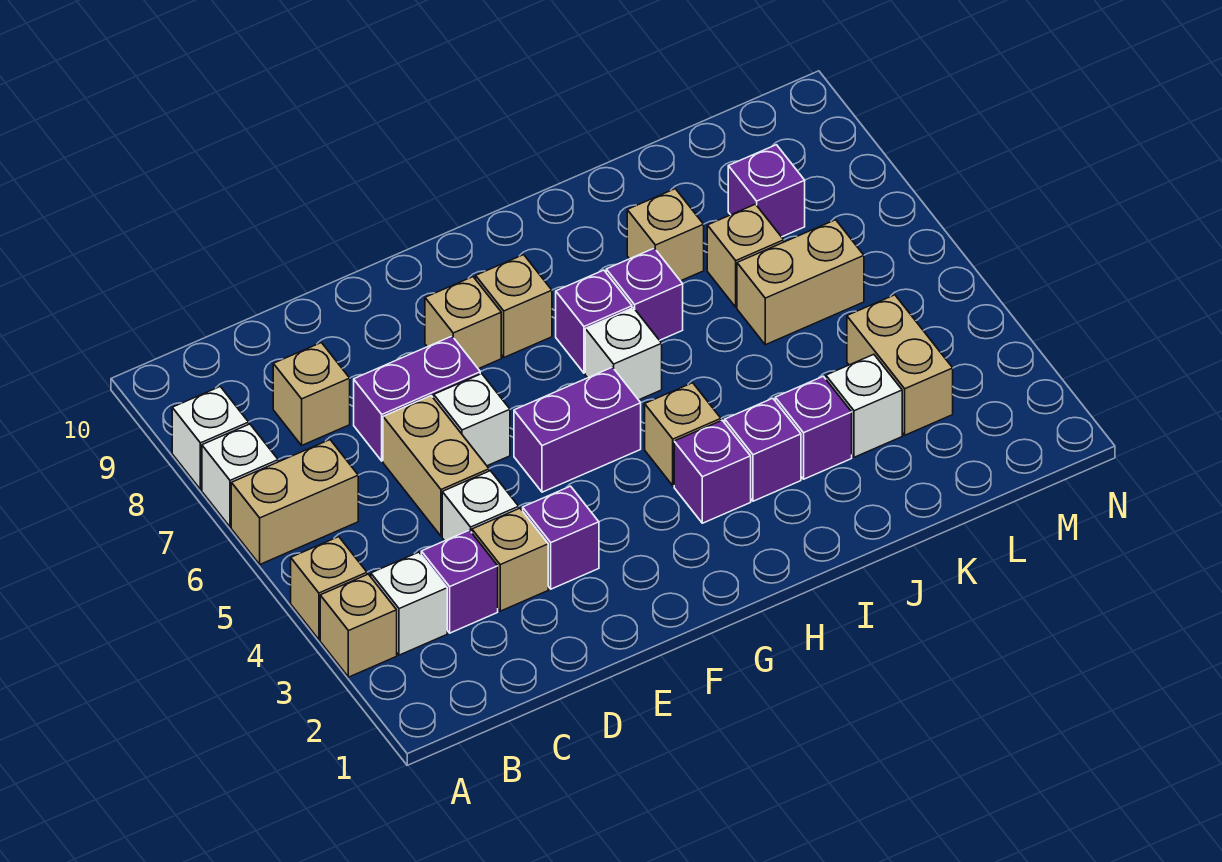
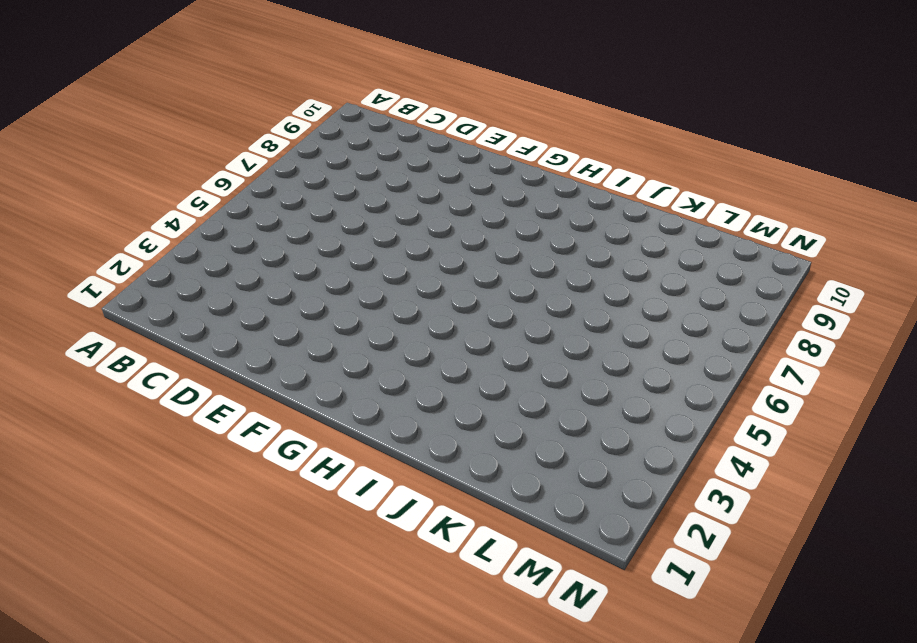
none -> tan brick A3 level 1
none -> tan brick A4 level 1
none -> tan brick A6:B6 level 1
none -> white brick A7 level 1

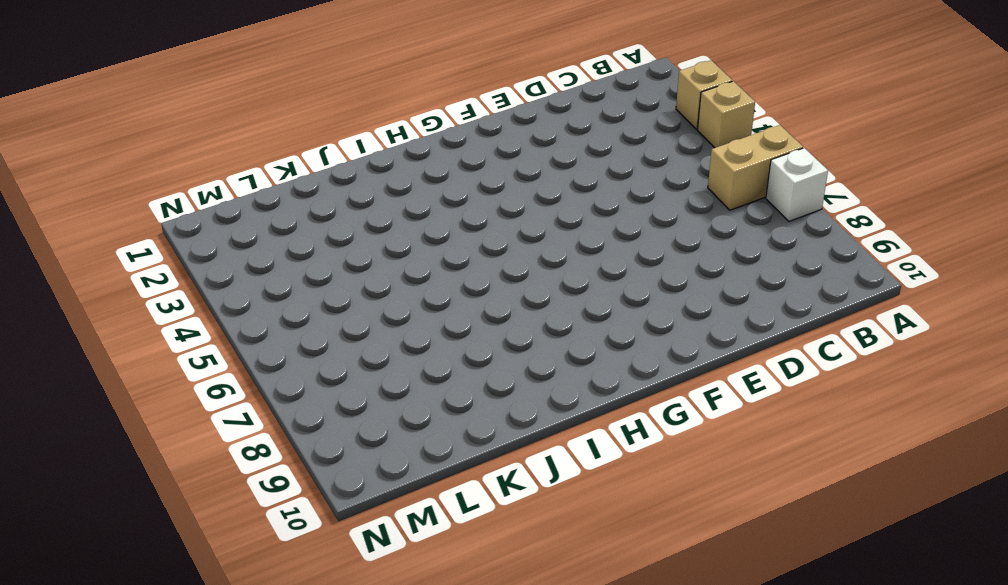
none -> white brick A8 level 1
none -> white brick B3 level 1
none -> purple brick C3 level 1
none -> tan brick C8 level 1

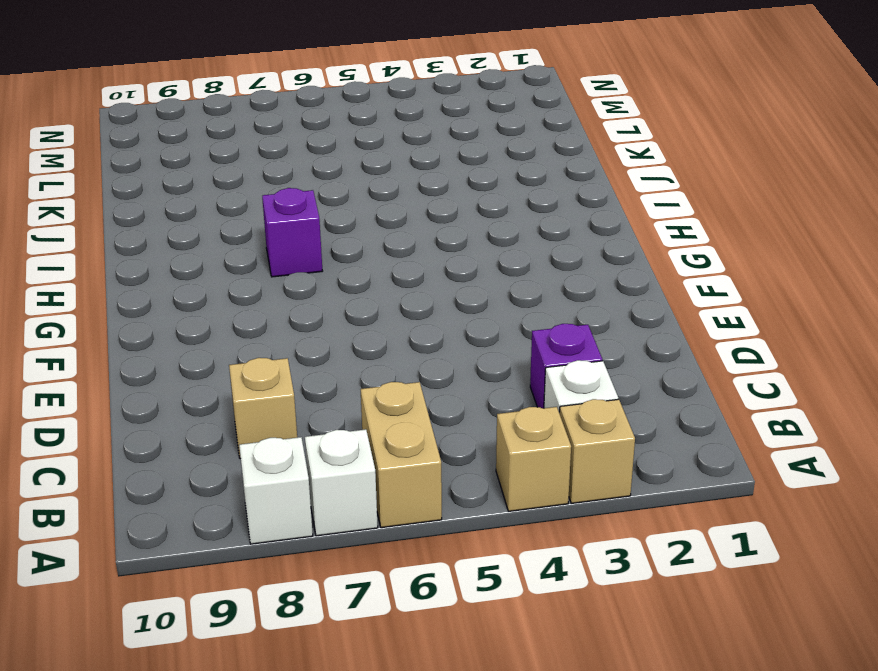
none -> tan brick D3 level 1
none -> white brick D4 level 1
none -> tan brick D5:D6 level 1
none -> purple brick D7:E7 level 1

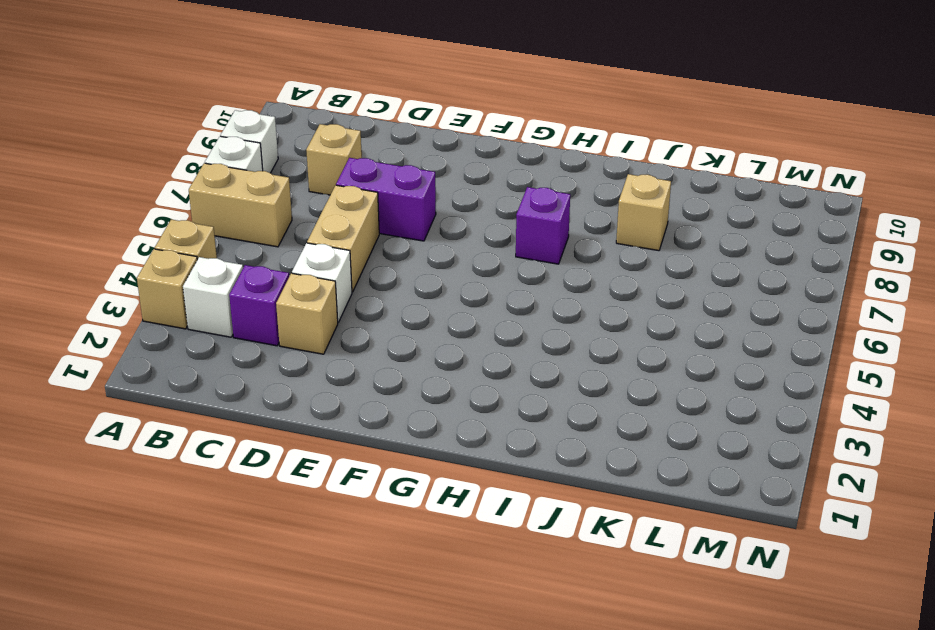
none -> purple brick E3 level 1
none -> white brick E6 level 1
none -> purple brick F5:G5 level 1
none -> tan brick F8 level 1

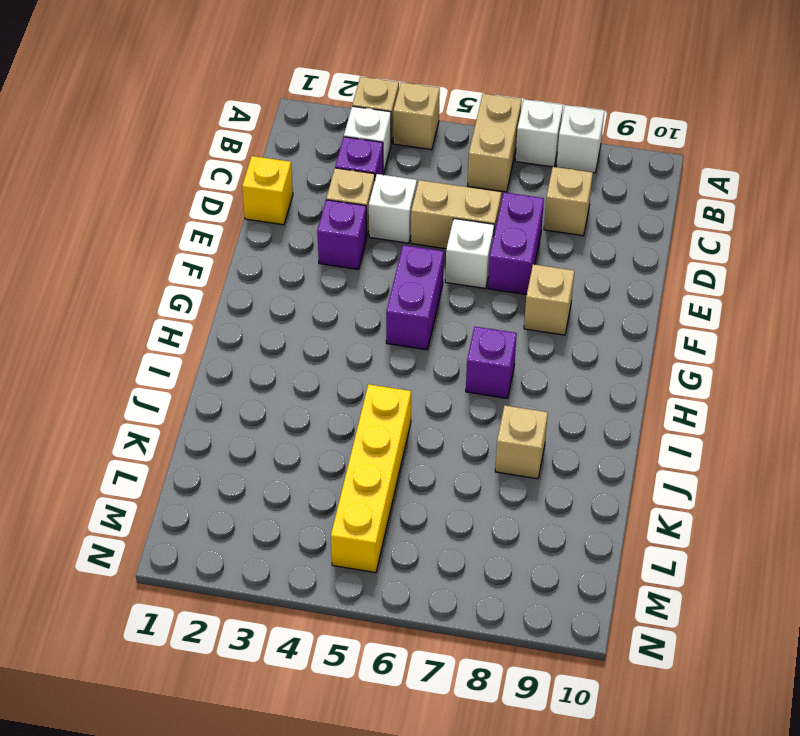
yellow brick D1 level 1 -> none
yellow brick J5:M5 level 1 -> none
none -> tan brick G8 level 1
none -> purple brick H3 level 1
none -> tan brick H4 level 1
none -> white brick H6 level 1

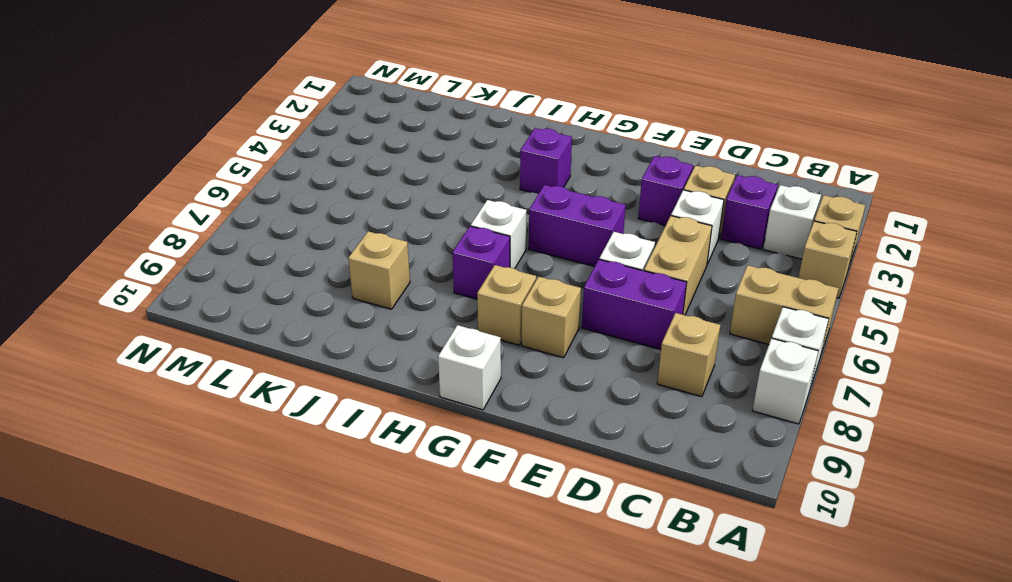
white brick G10 level 1 -> white brick K3 level 1
none -> tan brick H4 level 1
none -> purple brick I3 level 1
none -> purple brick I7 level 1
none -> purple brick J3 level 1

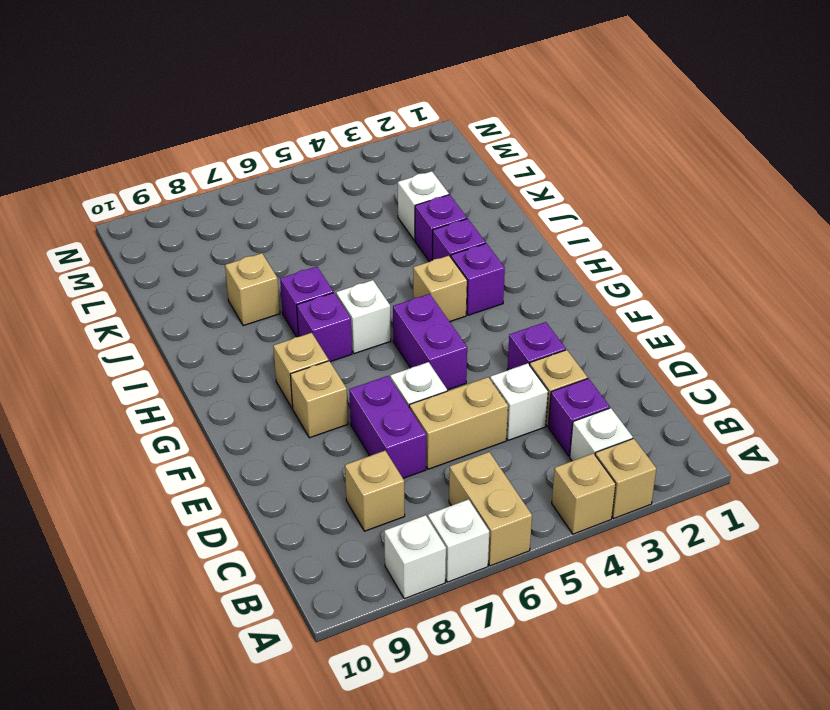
none -> tan brick K6:L6 level 1
none -> tan brick K7 level 1
none -> tan brick L3:L4 level 1
none -> purple brick L8 level 1

